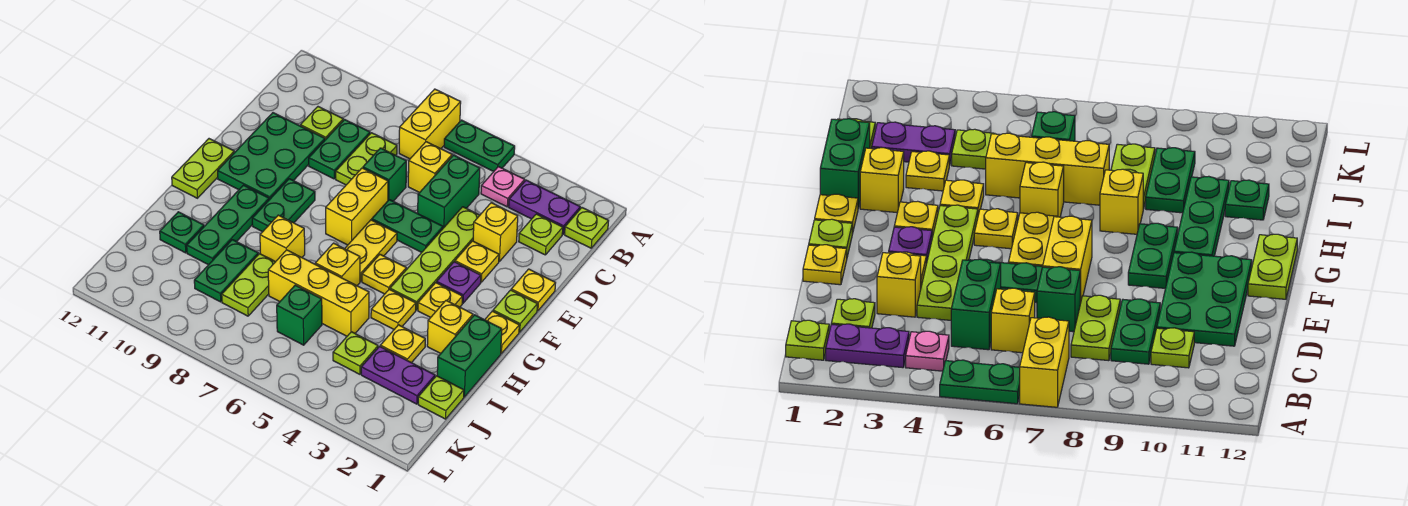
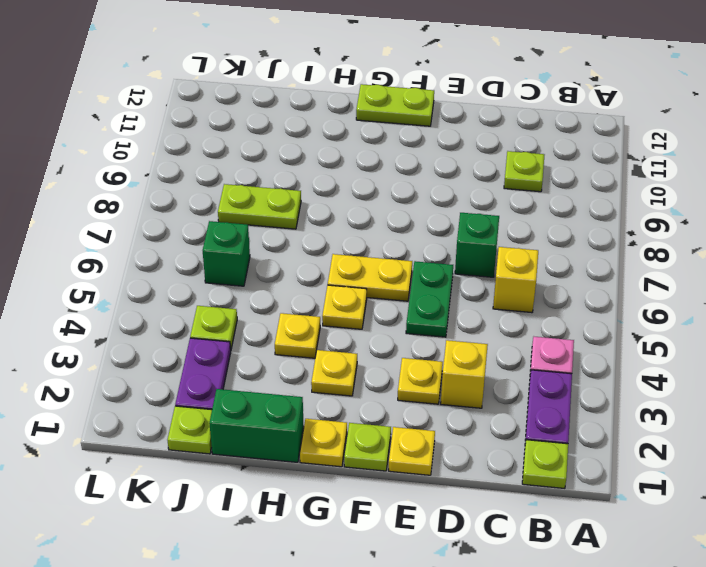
none -> green plate A5:A6 level 1
none -> yellow brick A7:B7 level 1
none -> lime plate C2 level 1
none -> green brick C5:D5 level 1

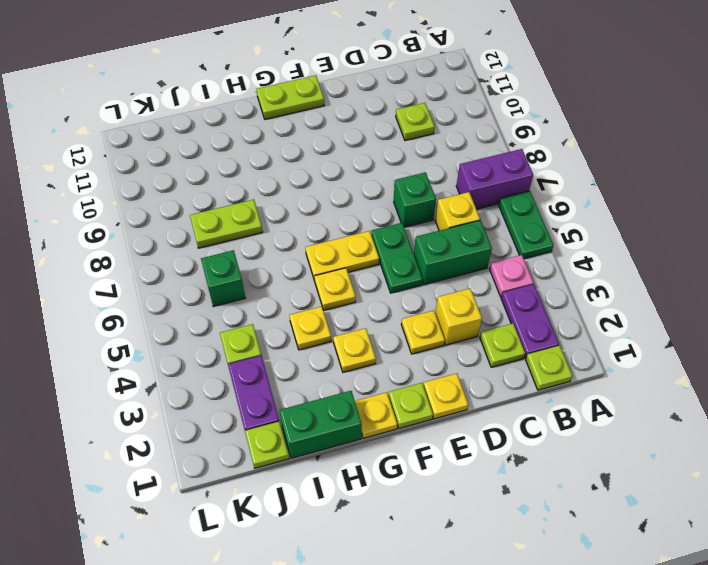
purple brick A7:B7 level 1 -> yellow brick A7:B7 level 1
none -> lime plate C8:D8 level 1
none -> green plate C9:D9 level 1
none -> lime plate D4:G4 level 1
none -> green plate D10:F11 level 1

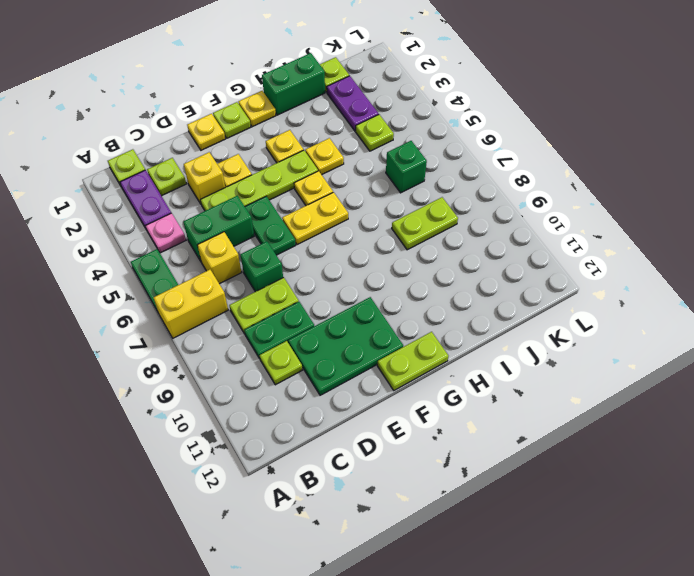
none -> yellow brick E7:F7 level 1
none -> purple plate F3 level 1
none -> green plate F9:G9 level 1
none -> green plate G10:I10 level 1

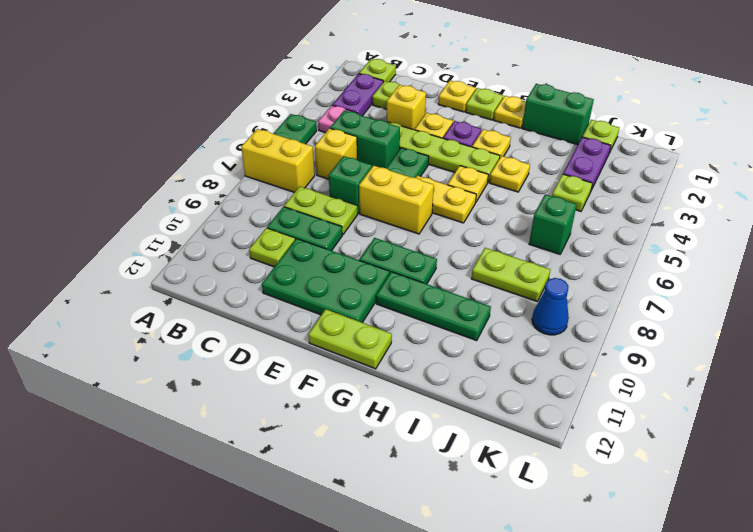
blue cone K9 level 1 -> none
none -> yellow brick H2 level 1
none -> yellow brick H6 level 1
none -> yellow brick H8 level 1
none -> yellow plate I3 level 1

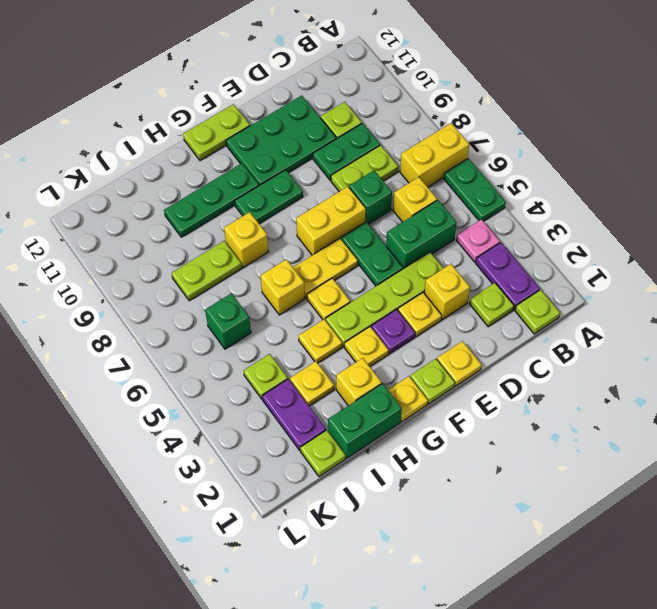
none -> yellow brick I5:I7 level 1
none -> green plate I9:J9 level 1
none -> green plate I11 level 1

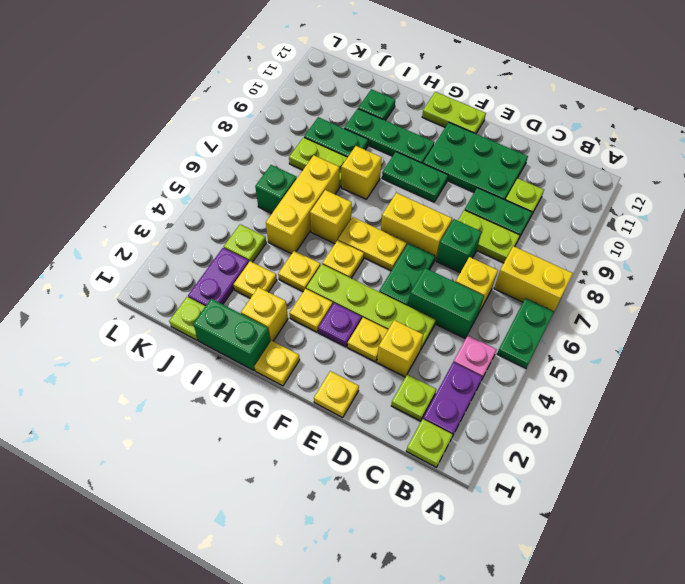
none -> lime plate F1 level 1

